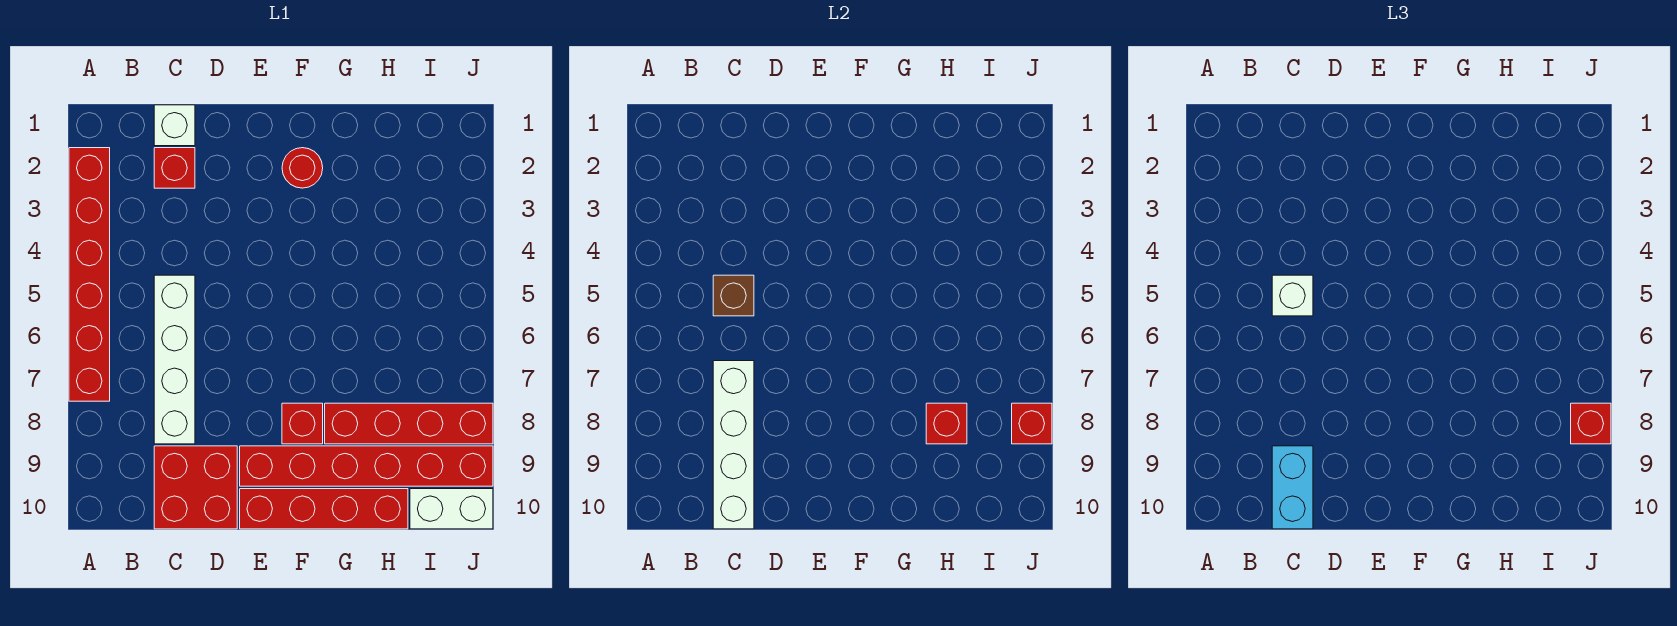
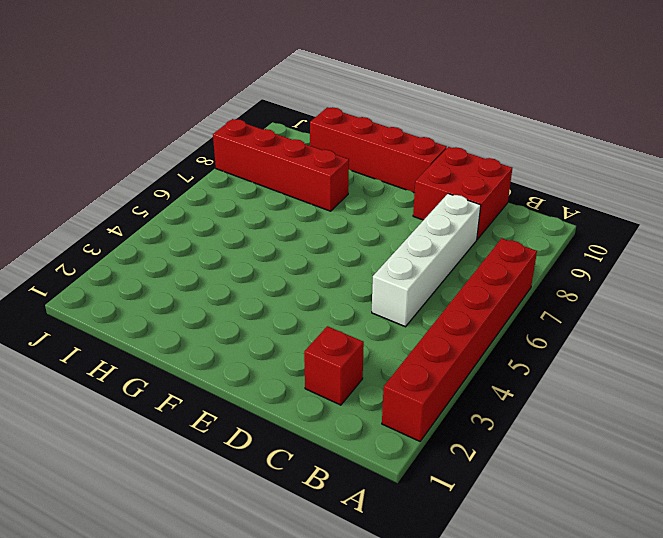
none -> white brick C1 level 1
none -> red brick E9:J9 level 1
none -> red round brick F2 level 1

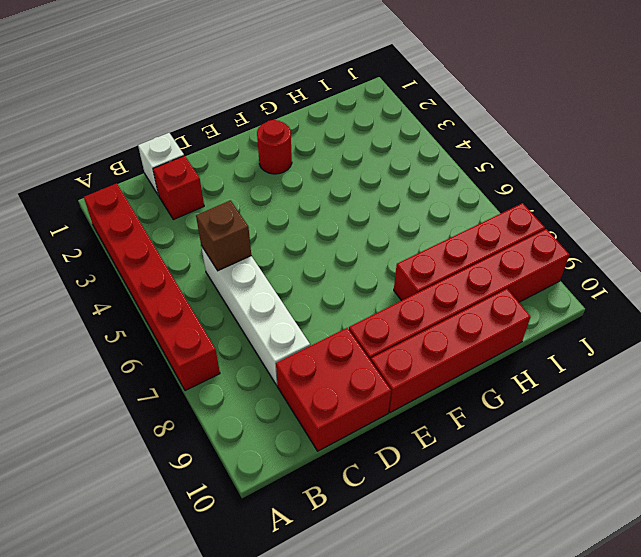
none -> red brick F8 level 1
none -> white brick I10:J10 level 1
none -> white brick C7:C10 level 2

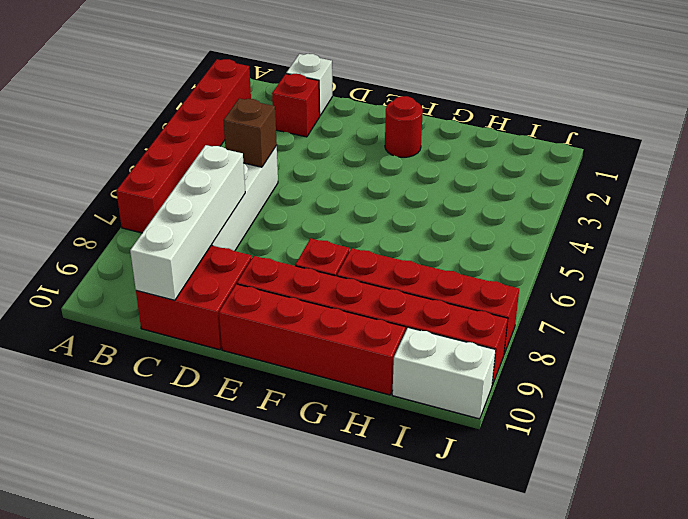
none -> red brick H8 level 2
none -> red brick J8 level 2
none -> white brick C5 level 3

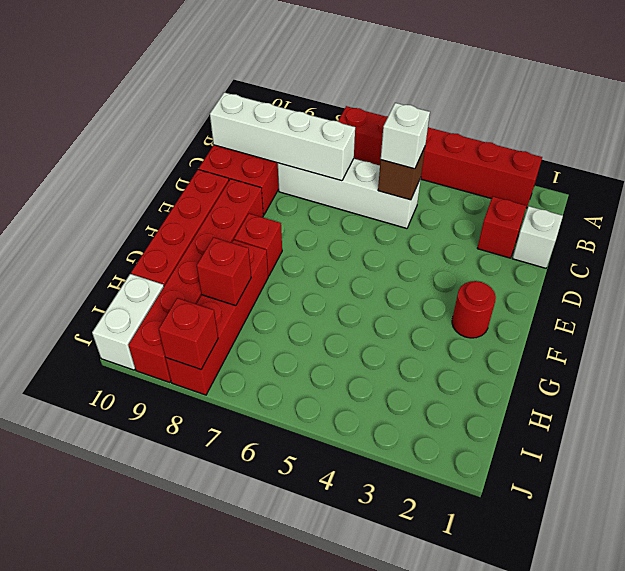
none -> cyan brick C9:C10 level 3
none -> red brick J8 level 3

